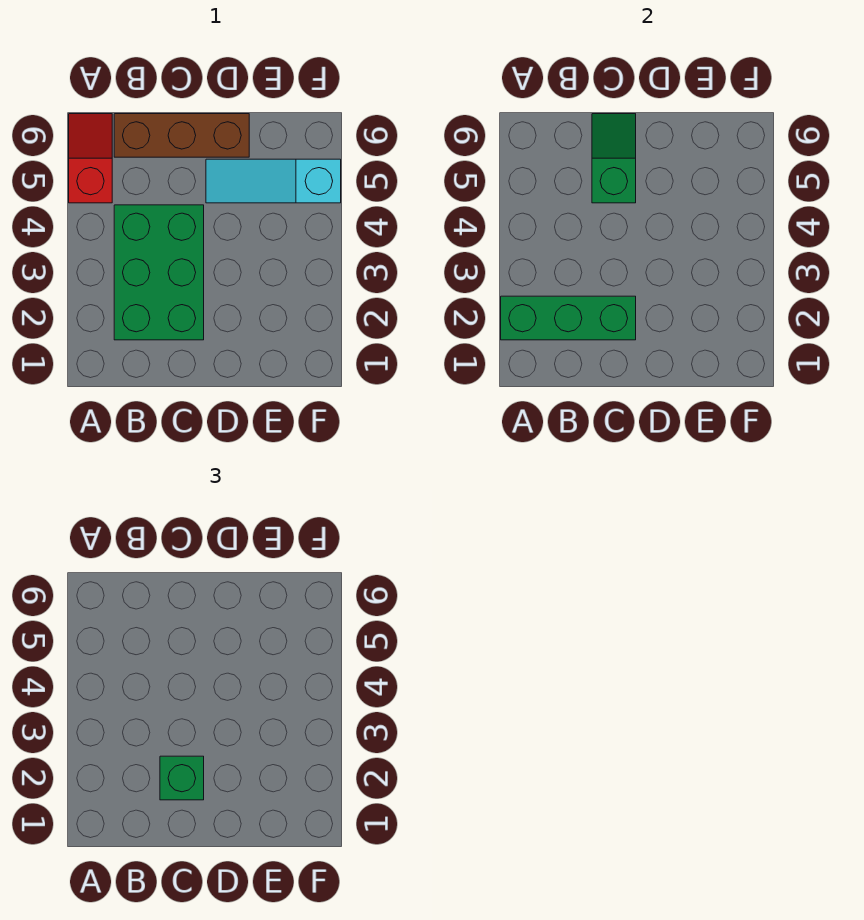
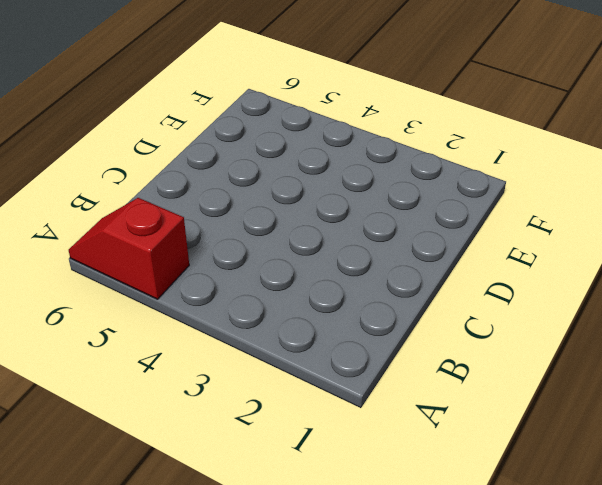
none -> green brick B2:C4 level 1
none -> brown brick B6:D6 level 1

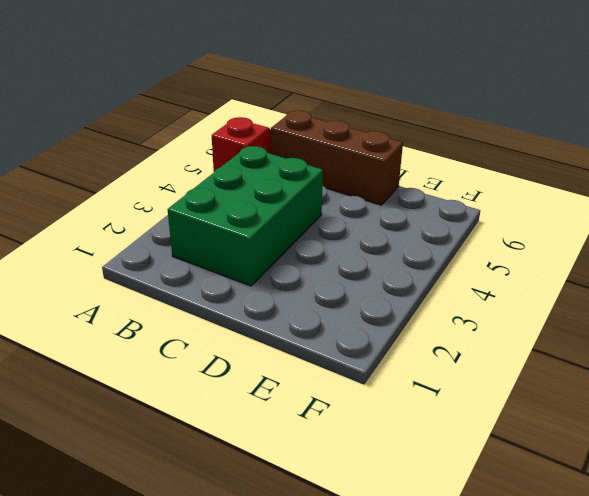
none -> cyan slope D5:F5 level 1 top F
none -> green brick A2:C2 level 2

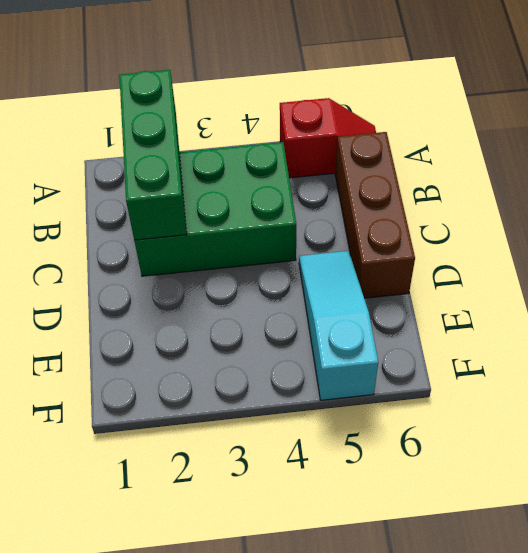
none -> green slope C5:C6 level 2 top 5
none -> green brick C2 level 3

